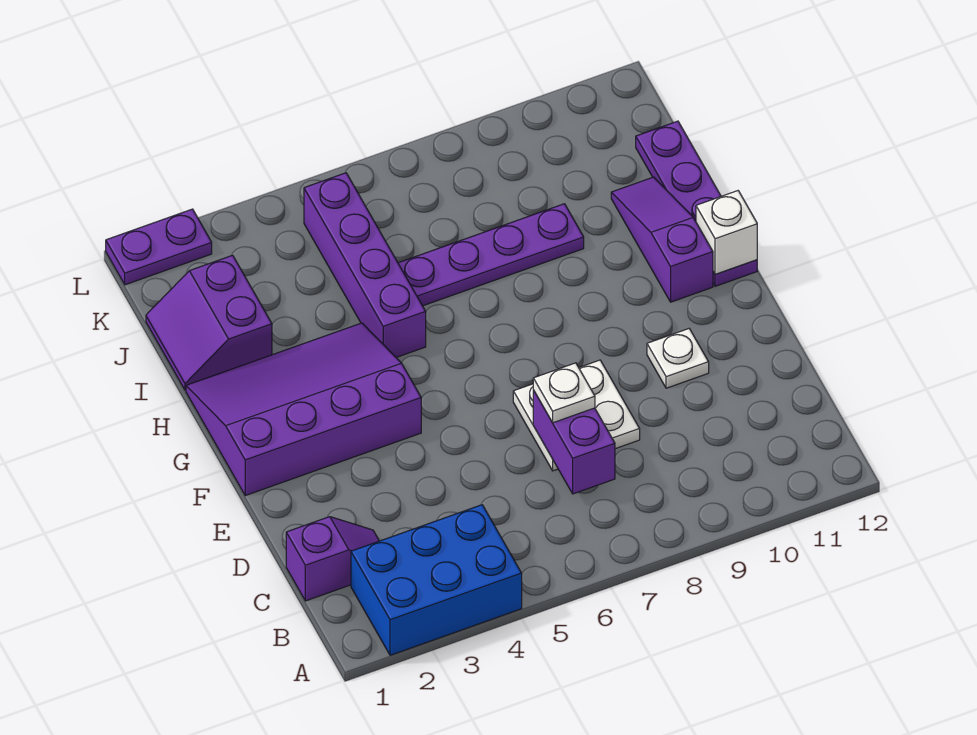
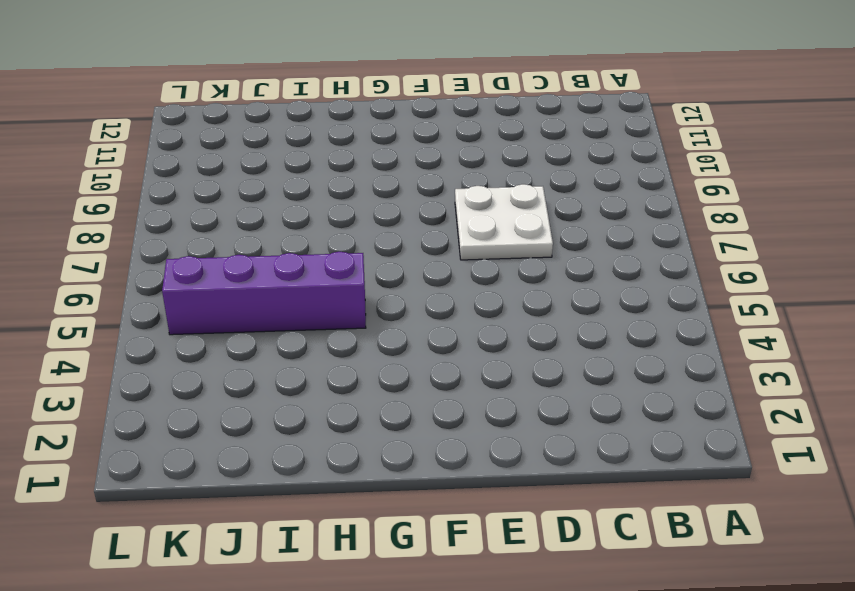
none -> blue brick A2:B4 level 1
none -> purple slope C1:C2 level 1 top 1
none -> white plate E10 level 1

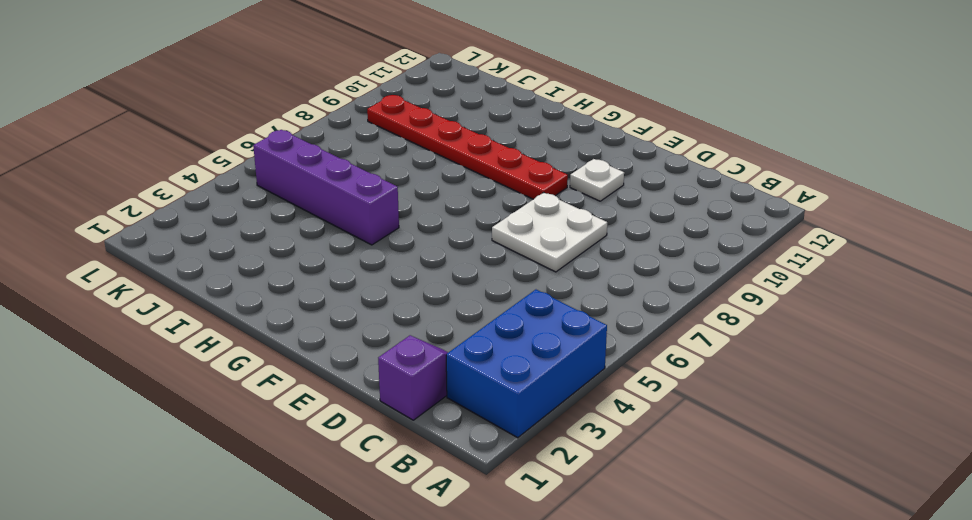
red plate F9:K9 level 1 -> purple plate I6:I9 level 1
none -> purple slope F1:H4 level 1 top F
none -> purple slope G11:I11 level 1 top G
none -> purple plate G12:J12 level 1

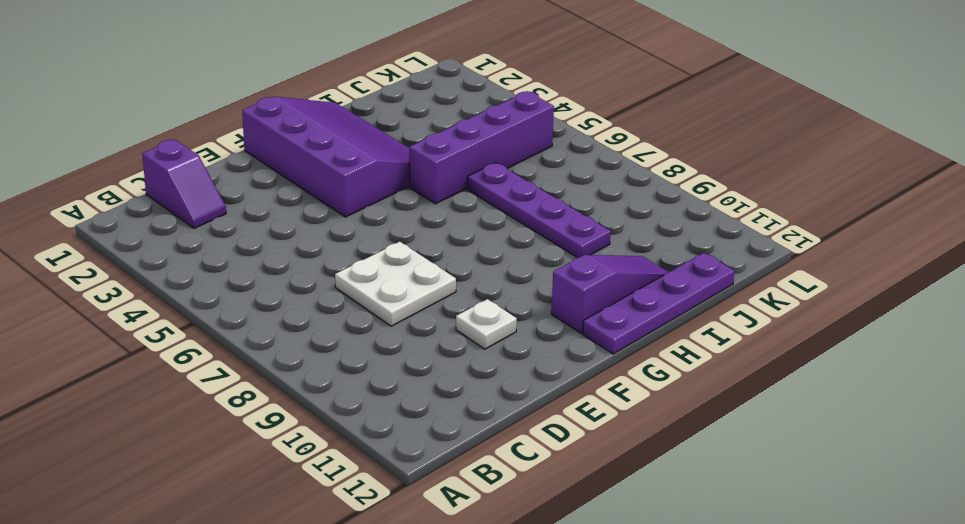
none -> blue brick A2:B4 level 1
none -> purple slope I1:J2 level 1 top 2
none -> purple plate L1:L2 level 1

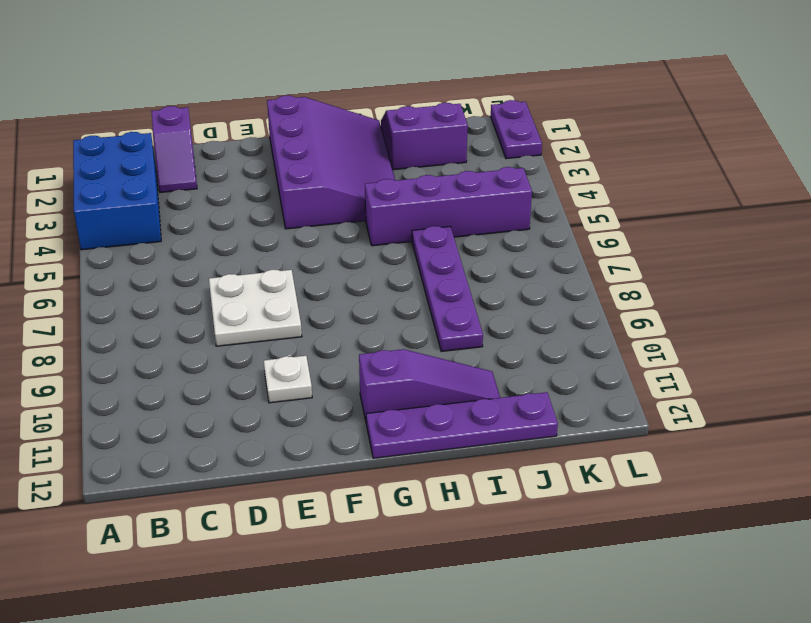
none -> purple brick C7:D7 level 2
none -> white brick G12 level 2
none -> white plate D7 level 3

